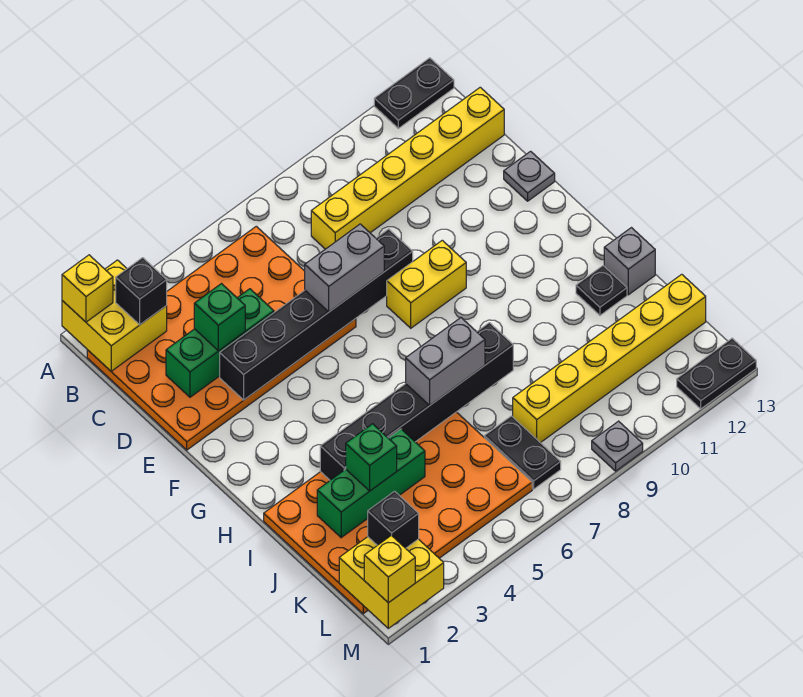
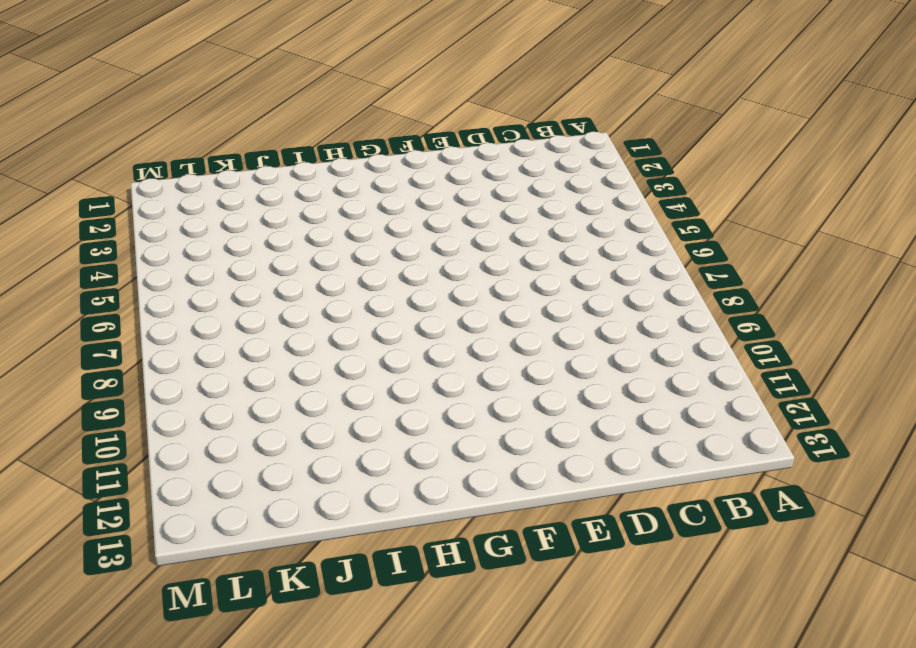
none -> black plate A12:A13 level 1
none -> orange plate B1:E6 level 1
none -> yellow brick C8:C13 level 1

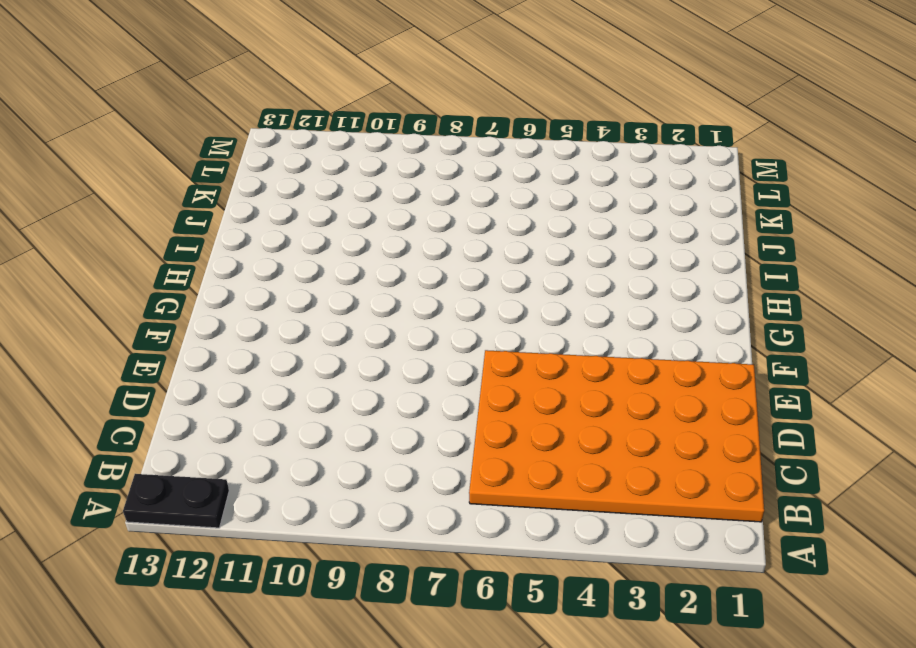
none -> yellow brick C8:C13 level 1
none -> grey plate E13 level 1
none -> yellow brick F8:F9 level 1

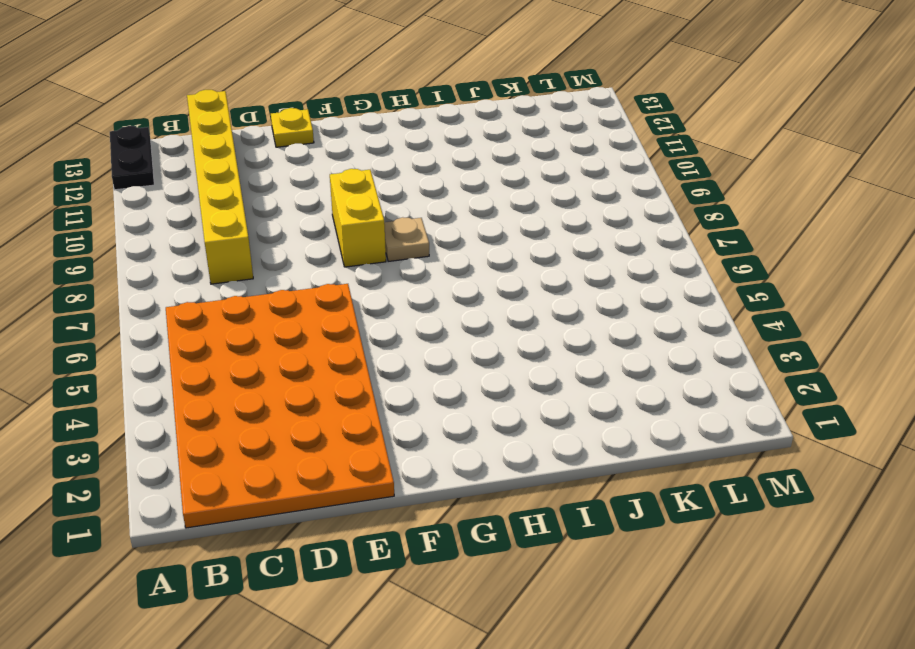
yellow plate E13 level 1 -> grey plate E13 level 1
tan plate G8 level 1 -> none
none -> orange plate I1:L6 level 1
none -> black plate I12 level 1
none -> grey brick I13 level 1

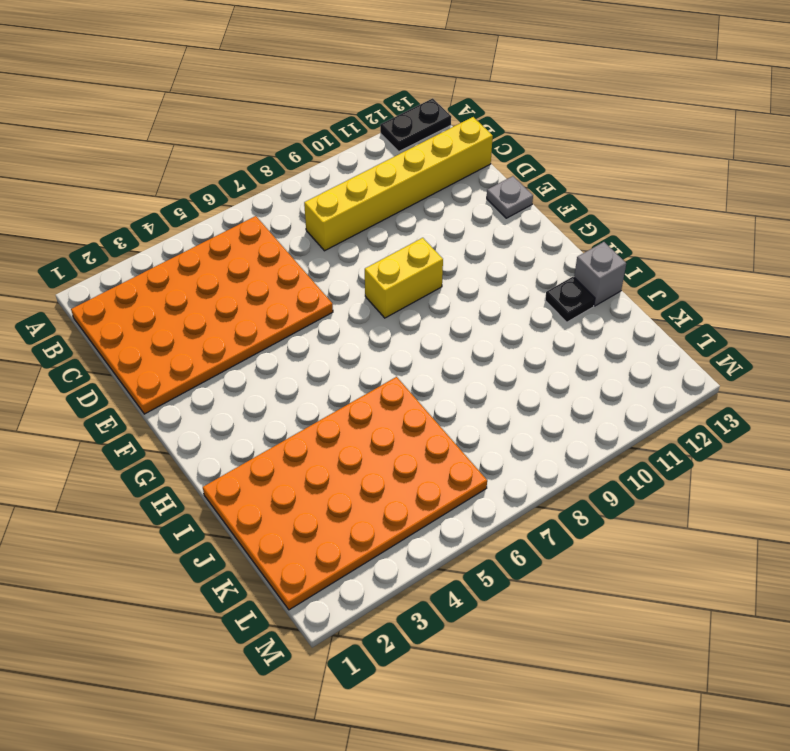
none -> black plate K7:L7 level 1
none -> yellow brick K8:K13 level 1
none -> grey plate M9 level 1

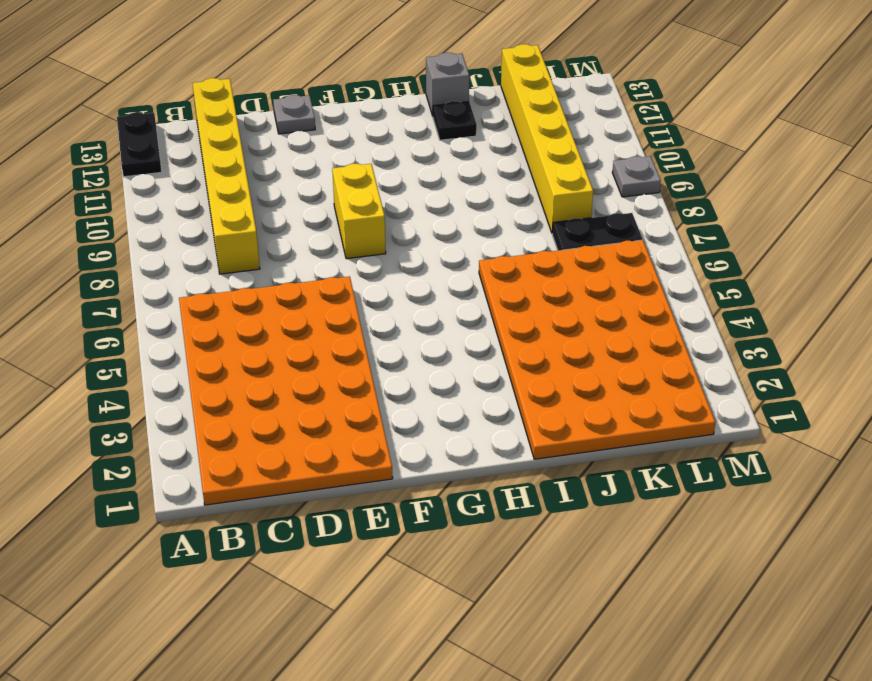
none -> black plate M12:M13 level 1
none -> yellow brick A1:B2 level 2
none -> green brick D2:D4 level 2

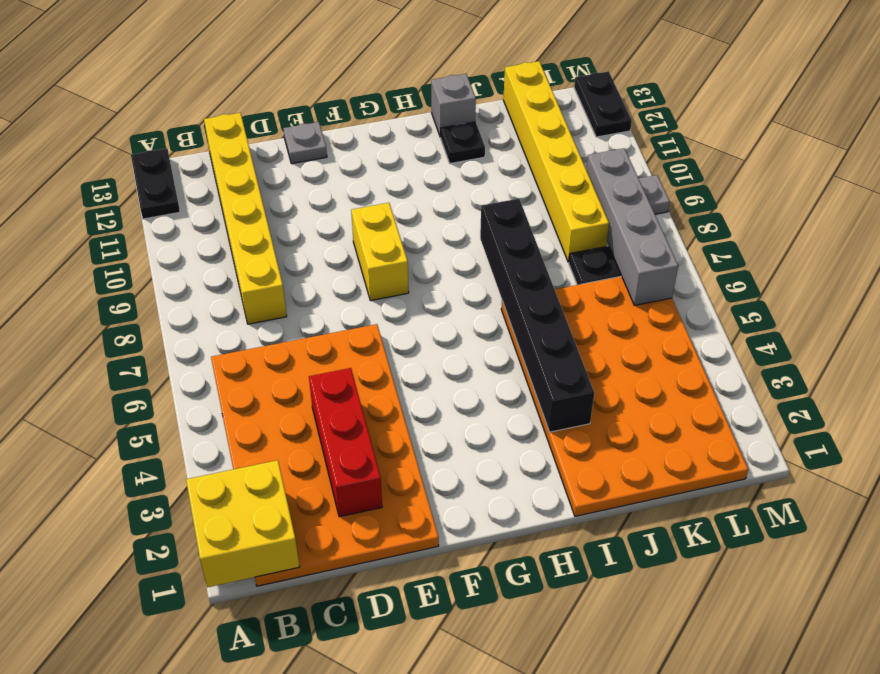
red brick D2:D4 level 2 -> green brick D2:D4 level 2
grey brick L6:L9 level 2 -> none
none -> black brick E3:E8 level 2
none -> green brick J2:J4 level 2
none -> yellow brick L1:M2 level 2

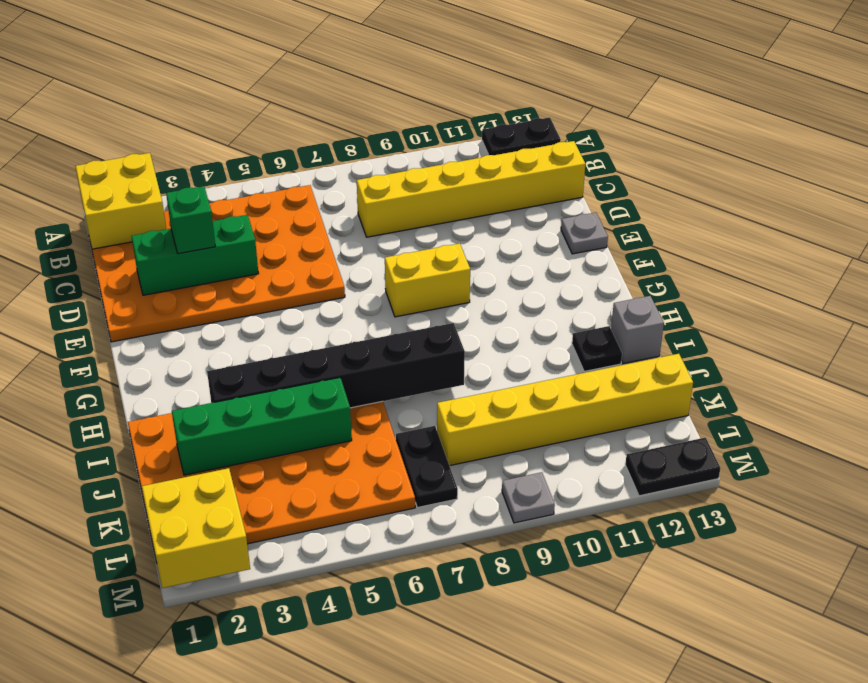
green brick J2:J5 level 2 -> green brick J2:J4 level 2
none -> black brick E3:E8 level 2
none -> yellow brick A1 level 3
none -> black brick B2 level 3

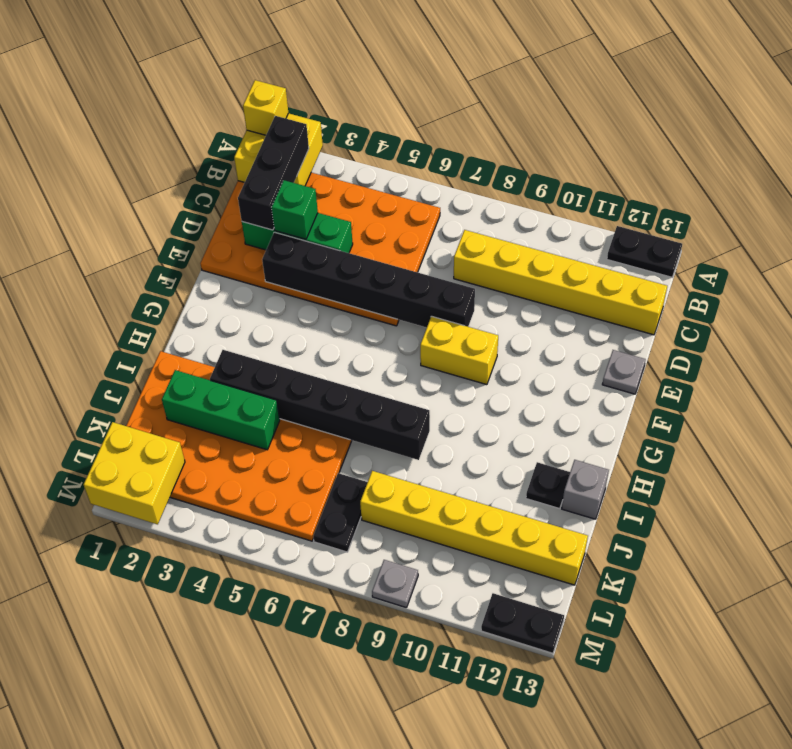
black brick B2:D2 level 3 -> black brick B2 level 3
none -> grey brick E6:E7 level 3
none -> grey brick I6:I7 level 3
none -> green brick J3 level 3

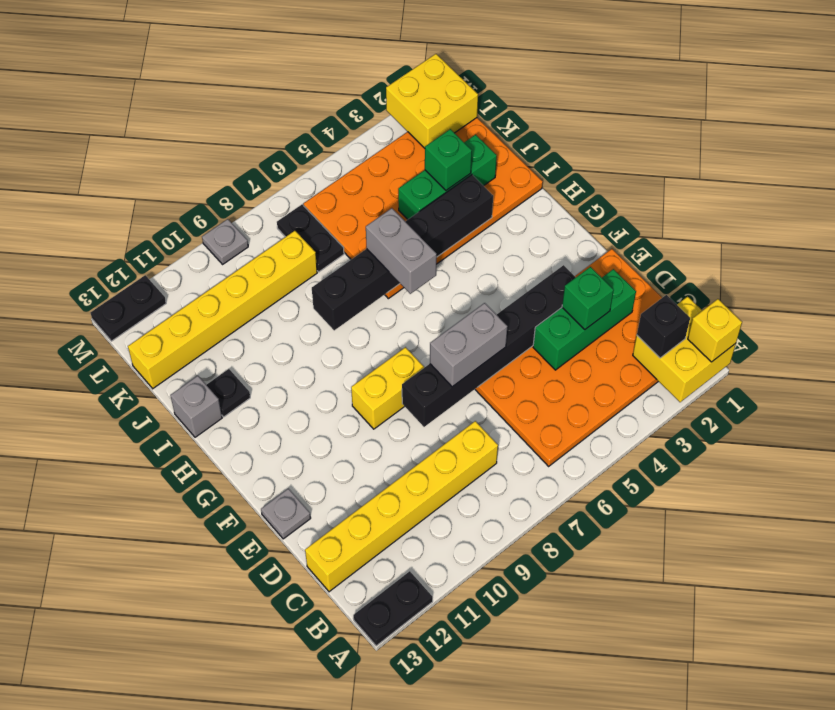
grey brick H6:I6 level 3 -> grey brick I6:I7 level 3
none -> black brick L2 level 3
none -> yellow brick M1 level 3

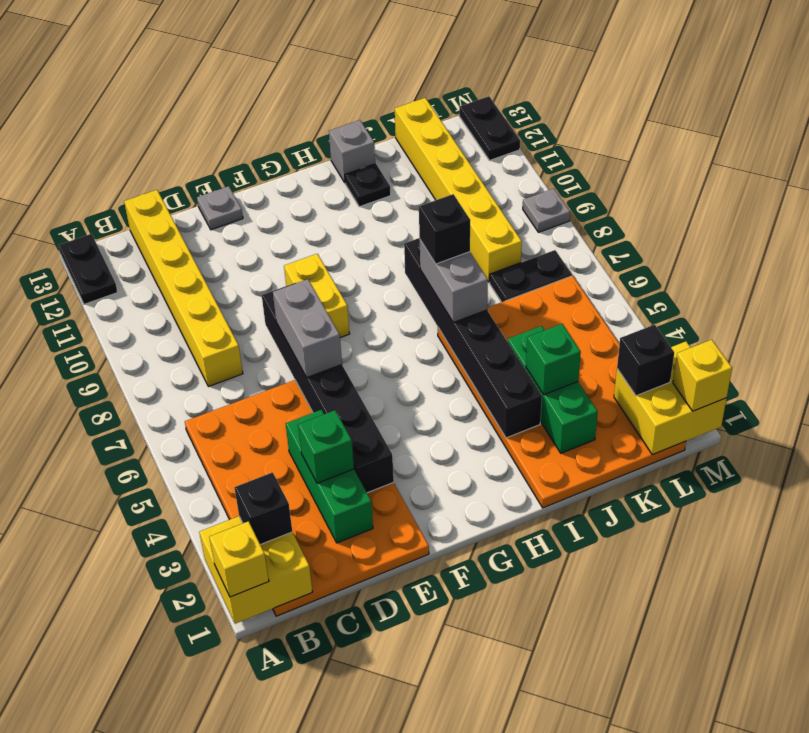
black brick I7 level 4 -> none

